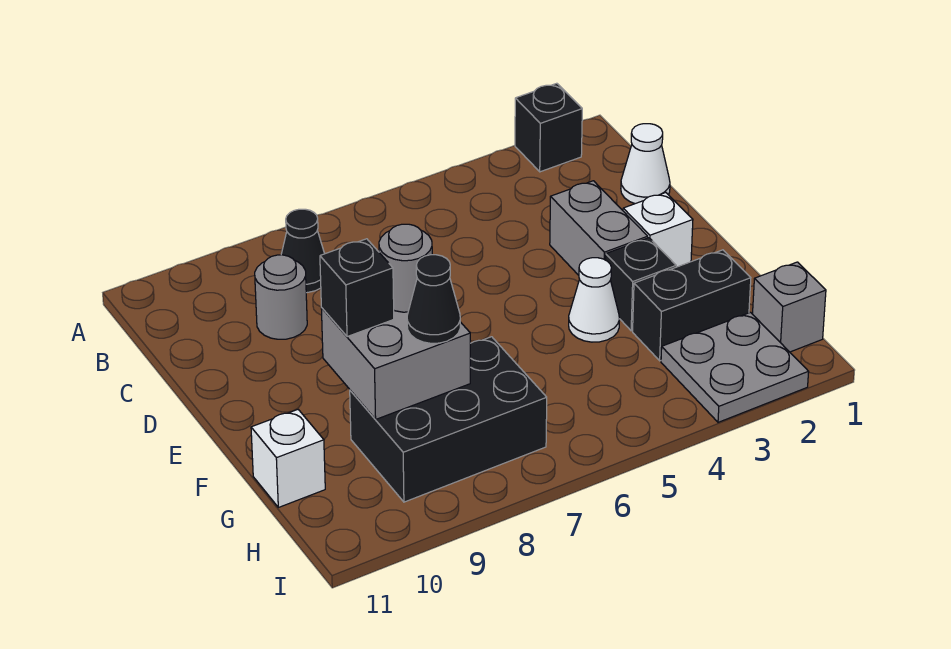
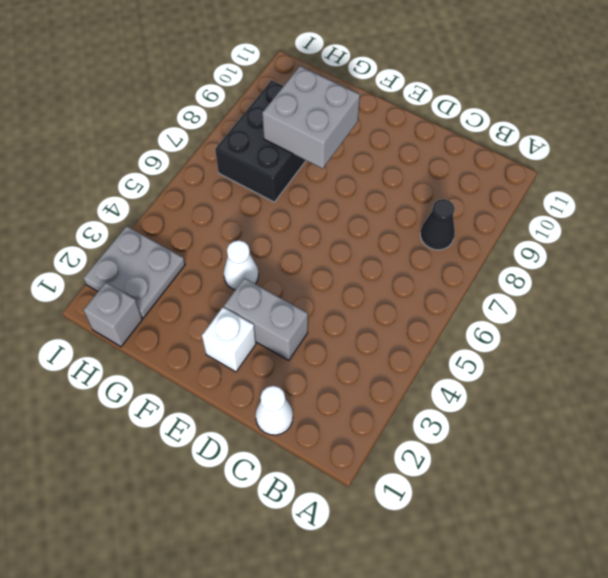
none -> black brick A2 level 1
none -> grey round brick C9 level 1
none -> black brick F3 level 1

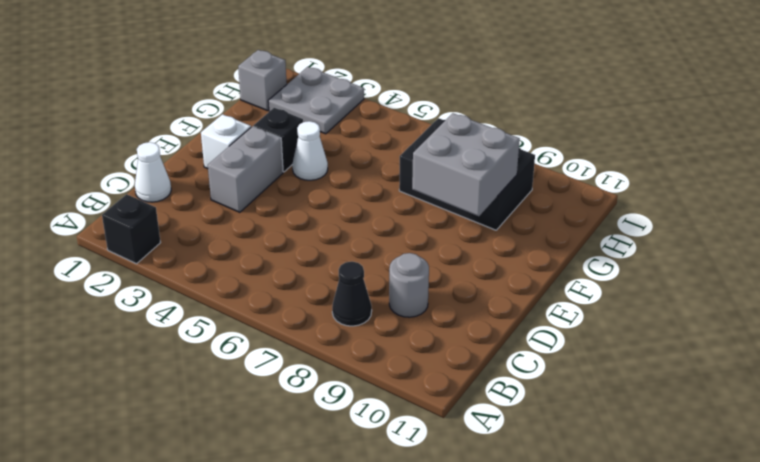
none -> black brick G2:G3 level 1
none -> white brick G11 level 1
none -> grey round brick F8 level 3

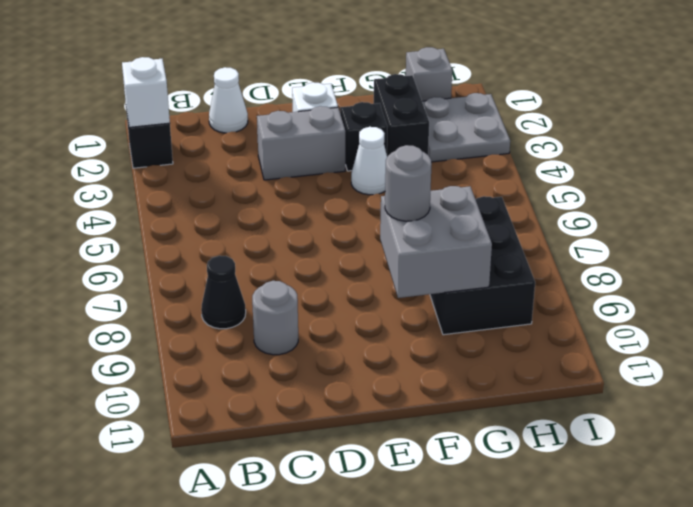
white brick A2 level 2 -> white brick G11 level 1
none -> black brick F9 level 3
none -> black cone G8 level 3

